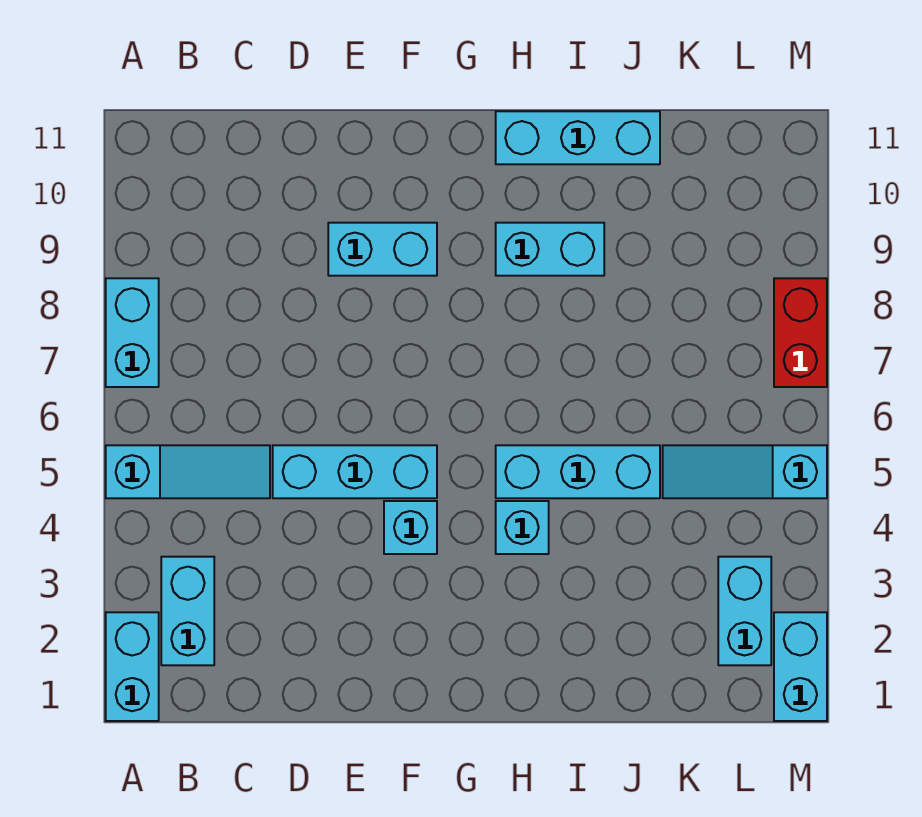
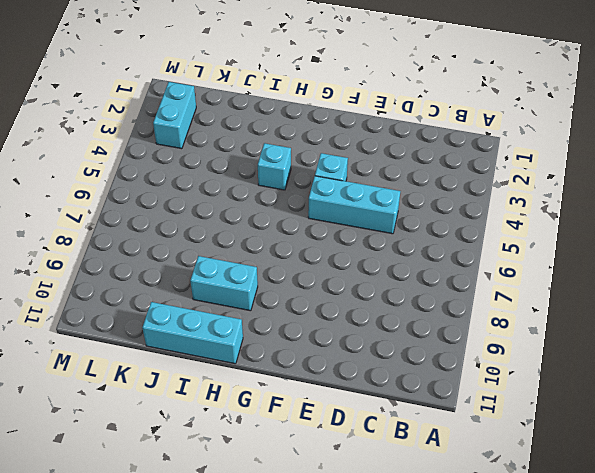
none -> cyan brick A1:A2 level 1
none -> cyan slope A5:C5 level 1 top A
none -> cyan brick A7:A8 level 1

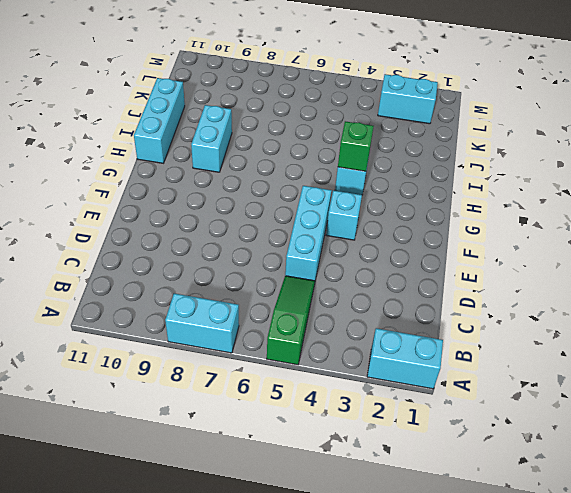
green slope A5:C5 level 1 top A -> cyan slope A5:C5 level 1 top A
green brick H4 level 2 -> none
none -> cyan brick B2:B3 level 1
none -> cyan brick E9:F9 level 1
none -> cyan brick H5:J5 level 1

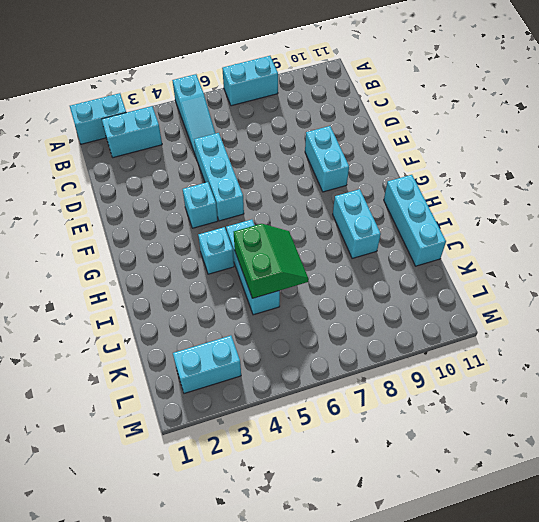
green slope I5:J6 level 2 top 5 -> none
none -> cyan slope K5:M5 level 1 top M
none -> cyan brick M1:M2 level 1
none -> red brick M7:M8 level 1

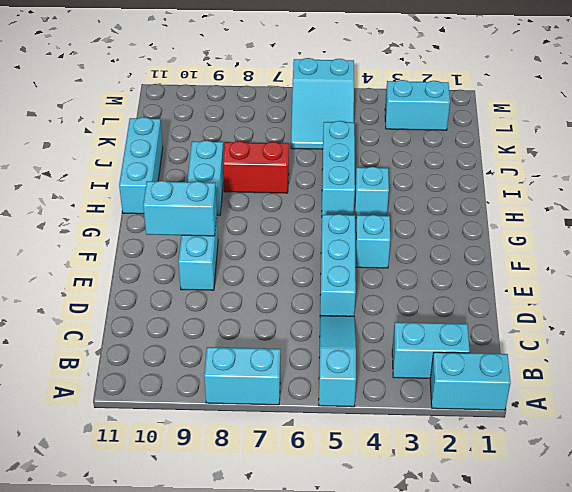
cyan brick F9:F10 level 2 -> cyan brick M1:M2 level 1
red brick I7:I8 level 1 -> red brick M7:M8 level 1
cyan slope K5:M6 level 1 top M -> cyan slope K5:M5 level 1 top M

